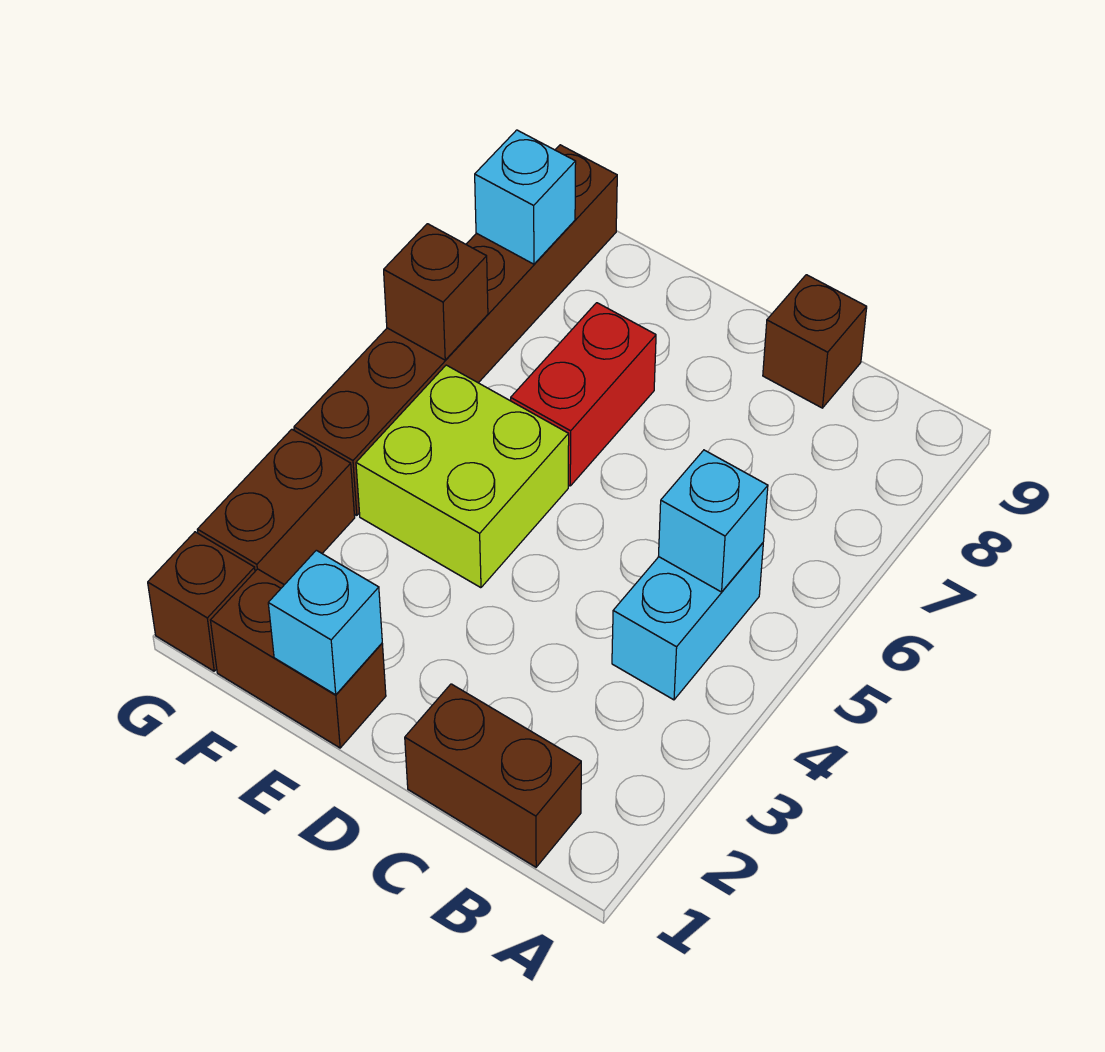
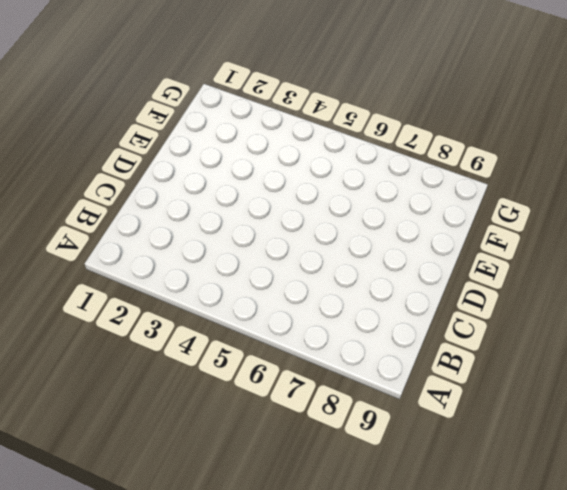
none -> brown brick B1:C1 level 1
none -> cyan brick B4:B5 level 1
none -> brown brick C9 level 1

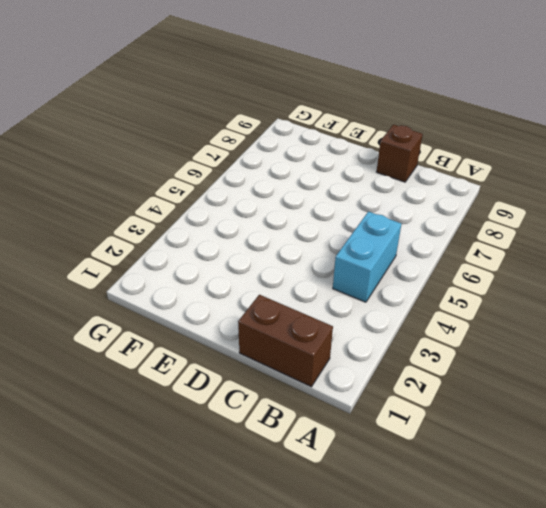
none -> brown brick E1:F1 level 1
none -> lime brick E4:F5 level 1
none -> red brick E6:E7 level 1

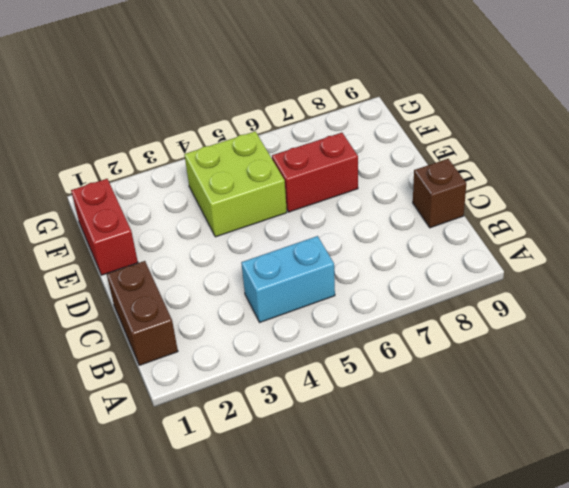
red brick E1:F1 level 1 -> brown brick E1:F1 level 1
none -> brown brick G1 level 1
none -> brown brick G2:G3 level 1
none -> brown brick G4:G9 level 1

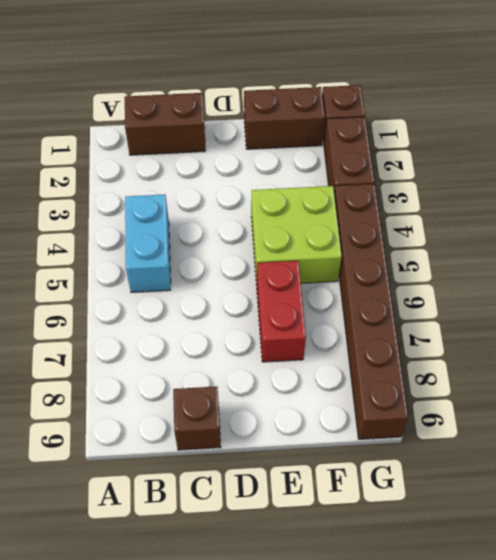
none -> cyan brick B5 level 2
none -> cyan brick E1 level 2
none -> brown brick G6 level 2

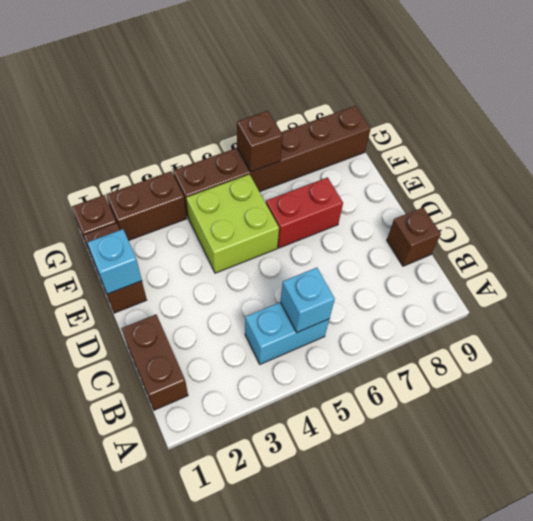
none -> cyan brick G8 level 2

